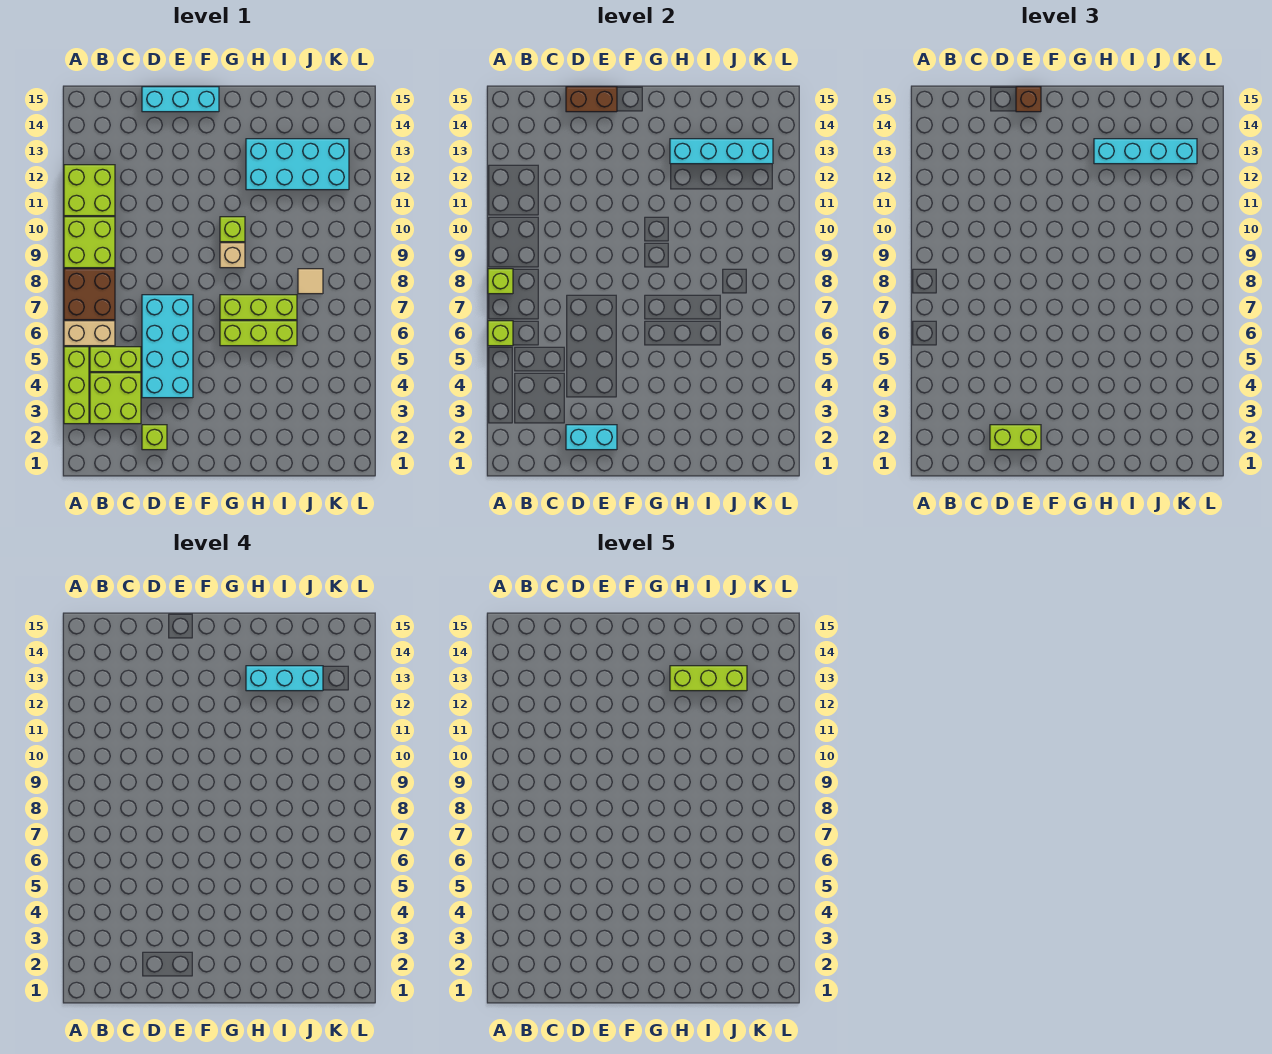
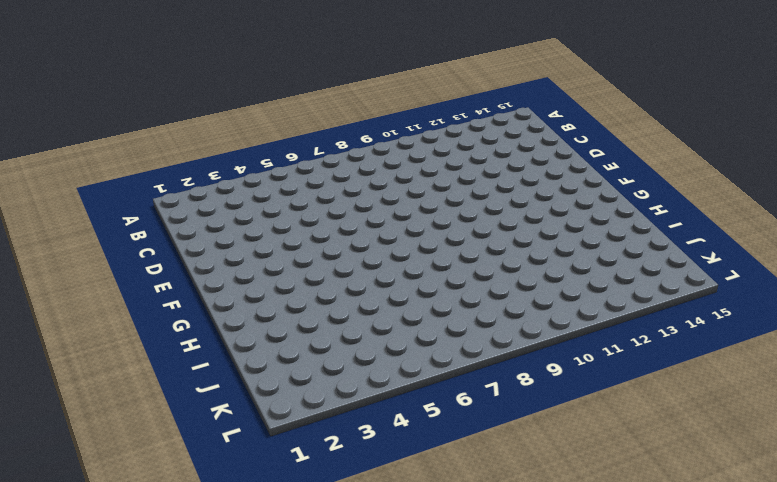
none -> lime brick A3:A5 level 1
none -> tan brick A6:B6 level 1
none -> brown brick A7:B8 level 1

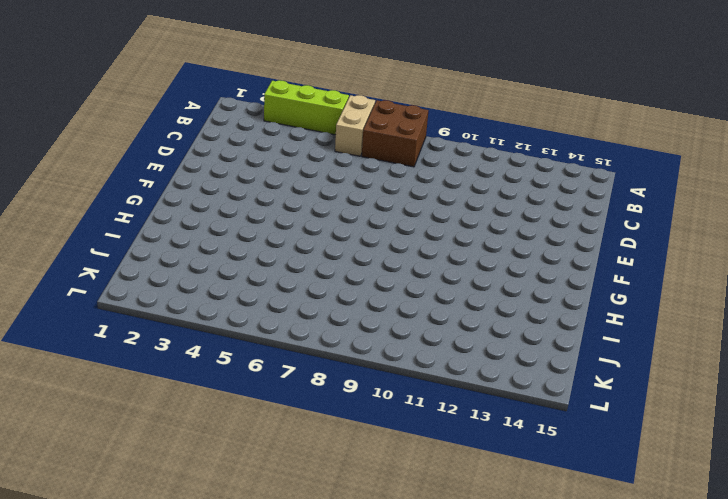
none -> lime brick A9:B10 level 1
none -> lime brick A11:B12 level 1
none -> lime brick B3:C4 level 1

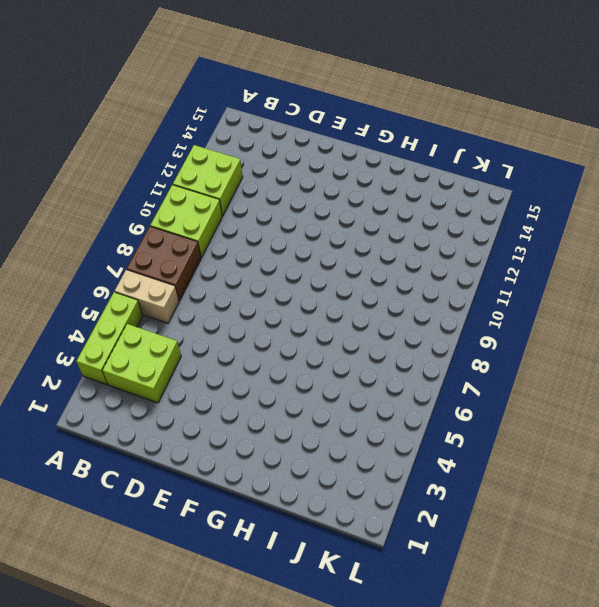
none -> lime brick B5:C5 level 1
none -> lime brick D2 level 1
none -> cyan brick D4:E7 level 1

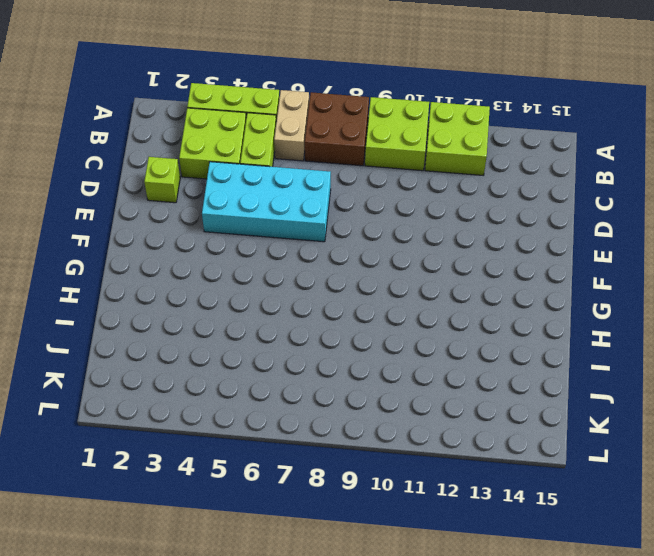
none -> cyan brick D15:F15 level 1
none -> lime brick G6:I6 level 1
none -> lime brick G7:I7 level 1

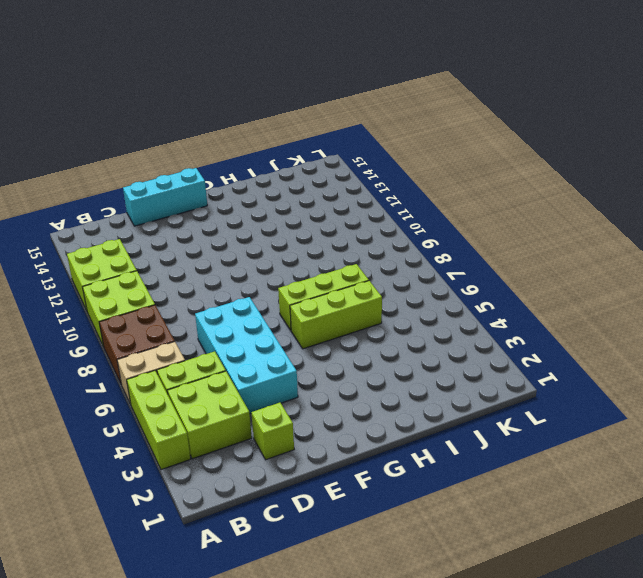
none -> tan brick G9 level 1
none -> lime brick G10 level 1
none -> cyan brick H12:K13 level 1

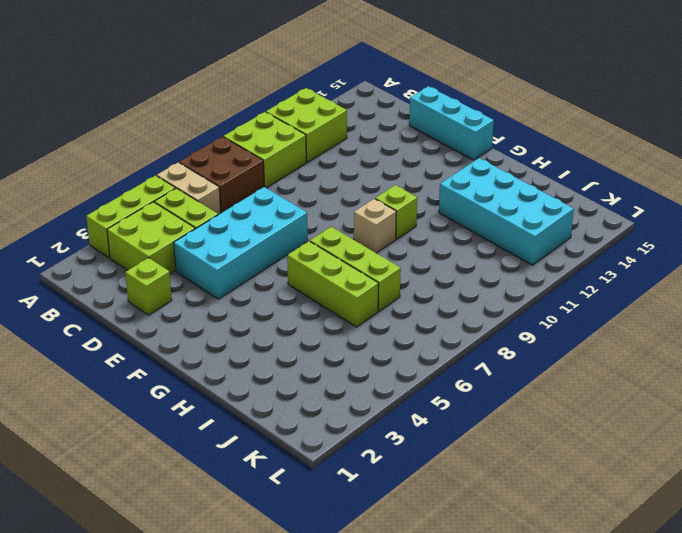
none -> tan tile J8 level 1
none -> lime brick A6 level 2
none -> lime brick A8 level 2

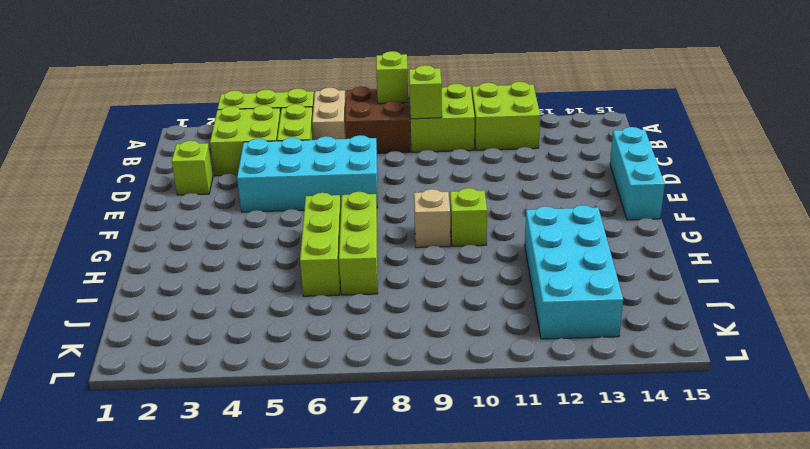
lime brick B9 level 2 -> lime brick A6 level 2
none -> tan tile J8 level 1
none -> cyan brick D2:E2 level 2
none -> brown brick D15:E15 level 2

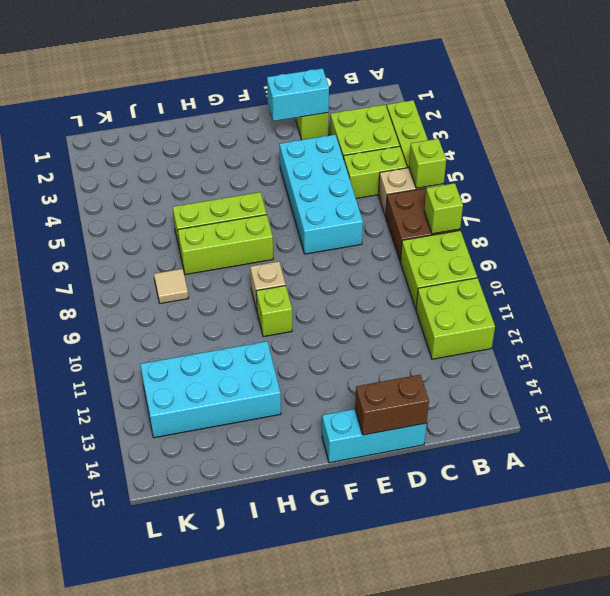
none -> cyan brick H13:K13 level 2
none -> lime brick D2:E2 level 3
none -> brown brick E15 level 3

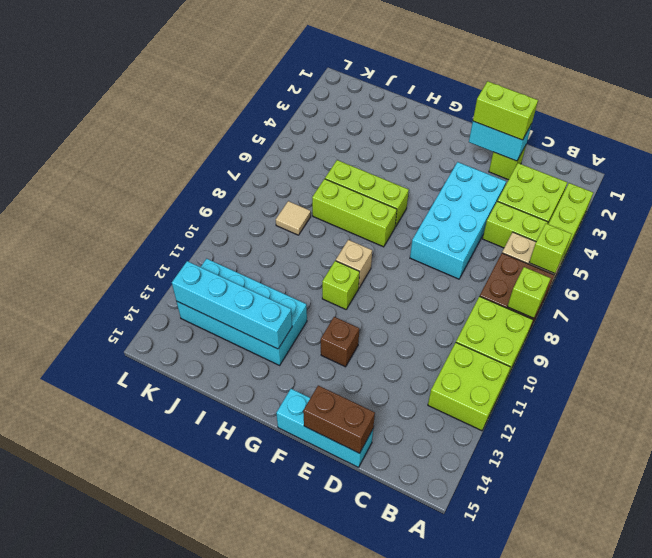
brown brick F12 level 1 -> brown brick E15 level 3
none -> cyan brick H13:K13 level 3
none -> cyan brick H13:J13 level 4
none -> lime brick H13:J13 level 5

